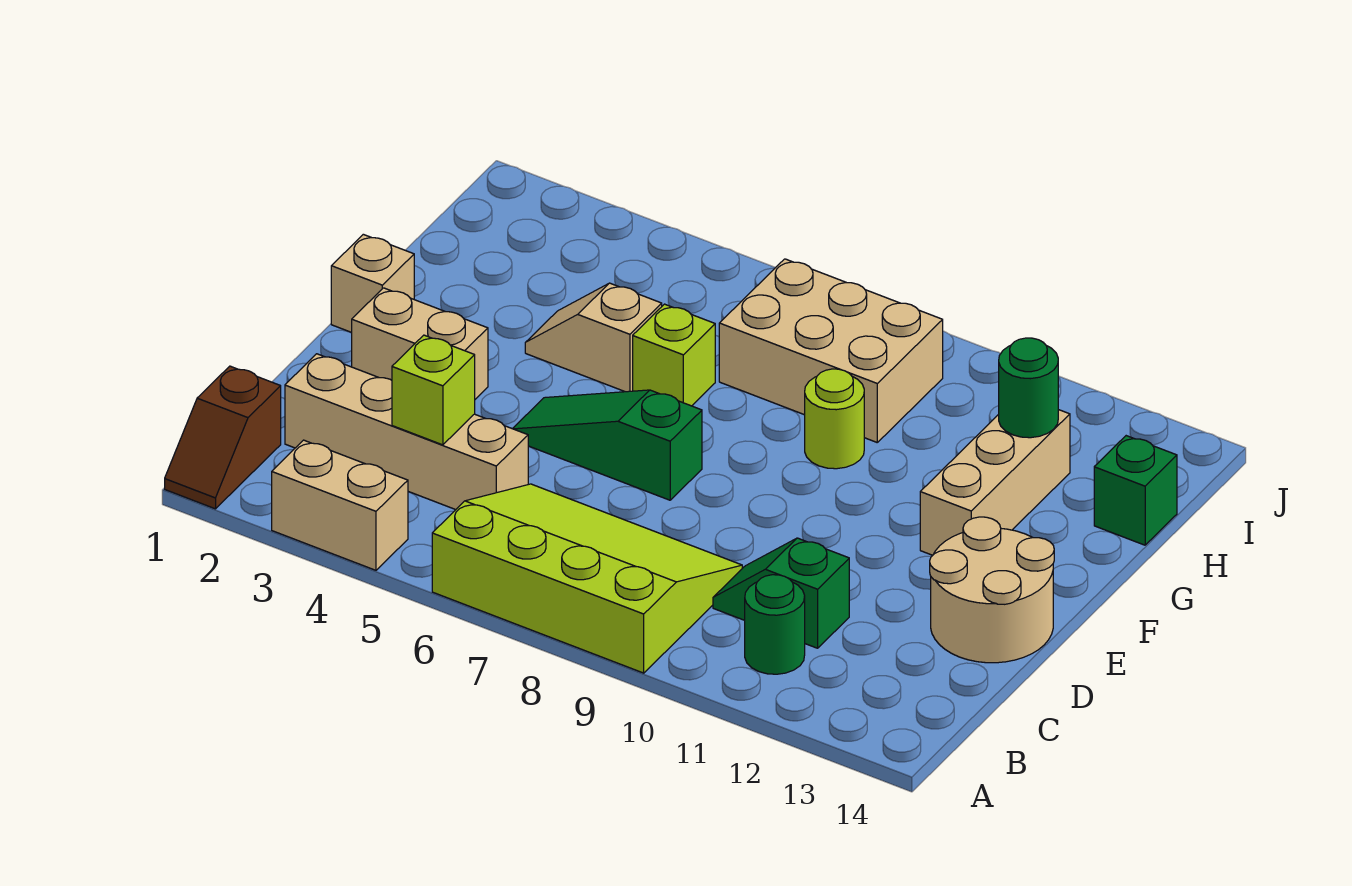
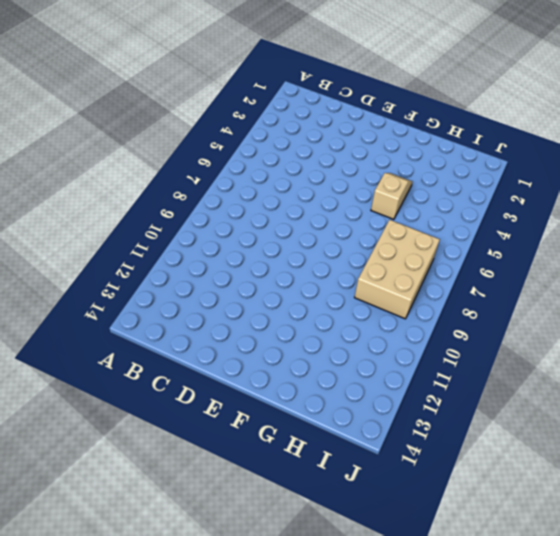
none -> brown slope A1:B1 level 1 top B
none -> tan brick A3:A4 level 1
none -> lime slope A6:C9 level 1 top A

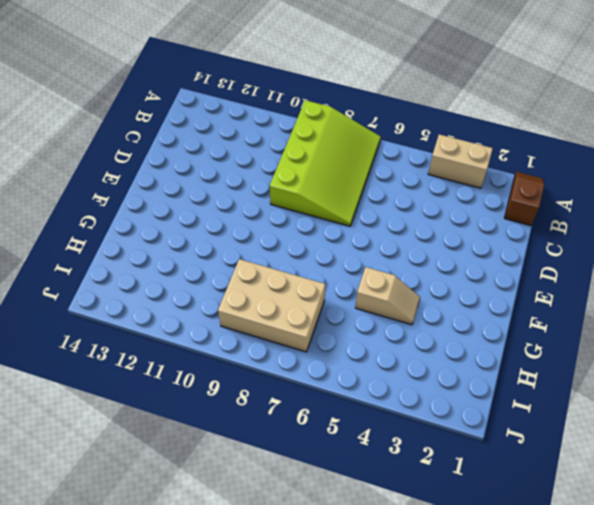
lime slope A7:D9 level 1 top 9 -> lime slope A6:C9 level 1 top A
none -> green round brick B11 level 1
none -> tan brick C2:C5 level 1
none -> green slope C10:C11 level 1 top 11

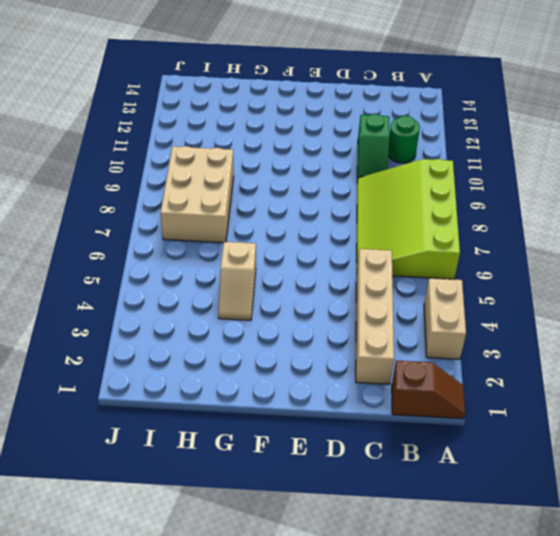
none -> tan round brick D13:E14 level 1
none -> tan brick E2:E3 level 1
none -> green slope E5:E7 level 1 top 7

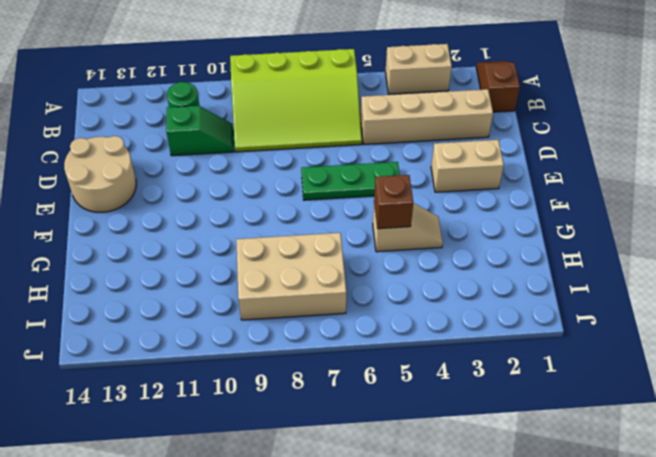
green plate E5:E7 level 1 -> green slope E5:E7 level 1 top 7
brown brick G5 level 2 -> none
none -> tan brick F1 level 1
none -> tan brick F12:H12 level 1
none -> lime brick G6 level 1

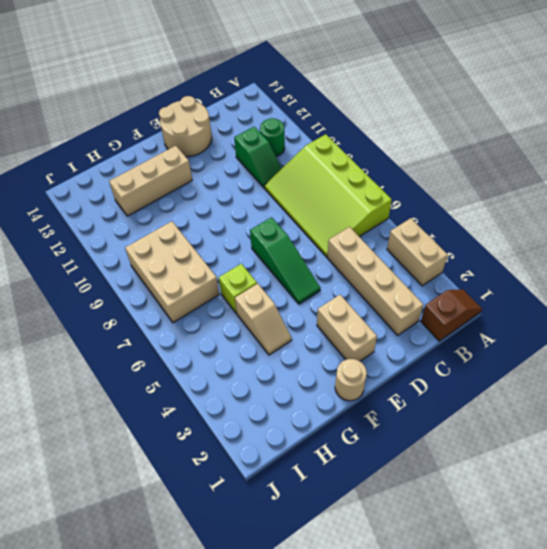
tan round brick F1 level 1 -> tan brick F1 level 1
none -> lime round brick G9 level 1
none -> green brick H14 level 1
none -> lime brick C4 level 2

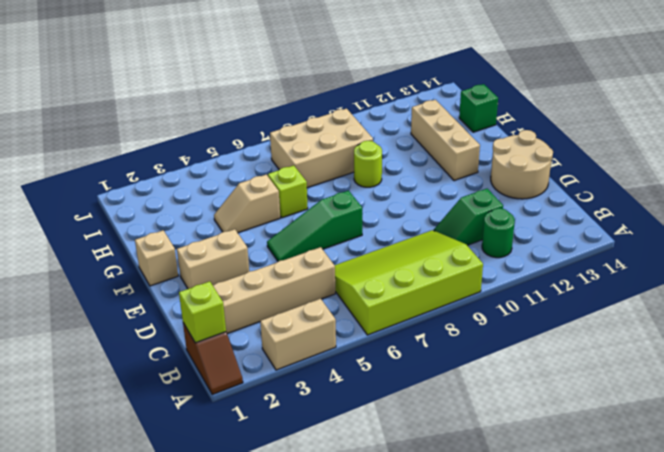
lime brick B1 level 2 -> lime brick C4 level 2
none -> green round brick H12 level 2

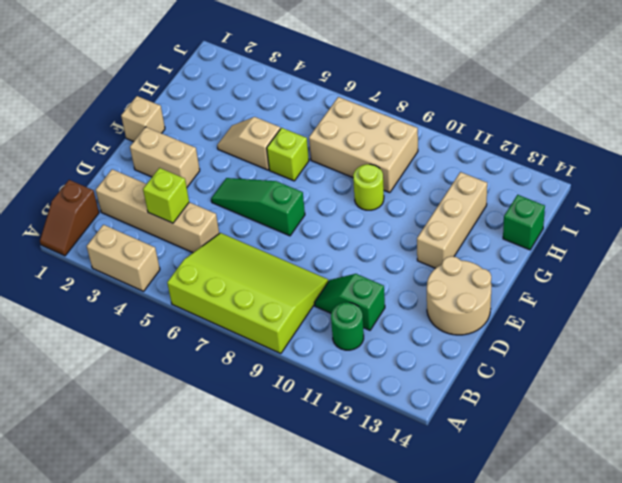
none -> green round brick H12 level 2

